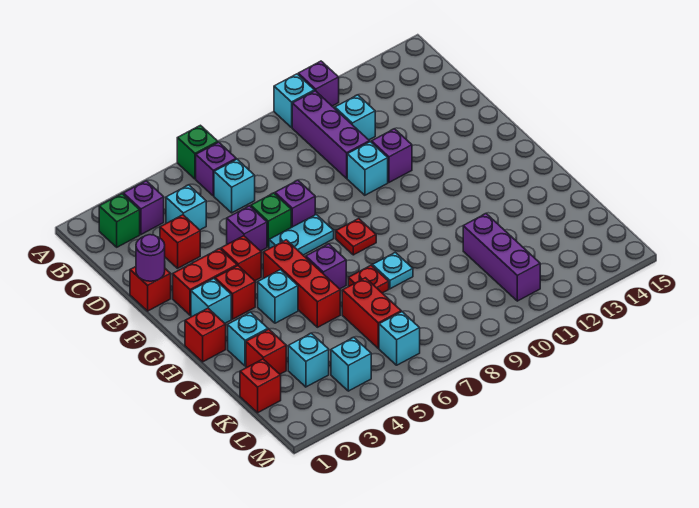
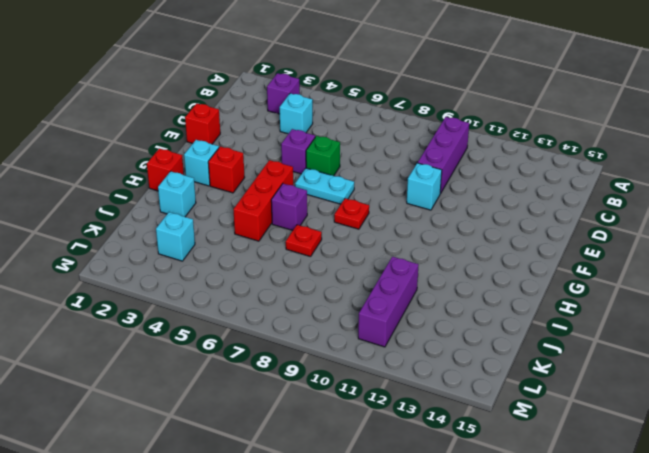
none -> green brick A6 level 1
none -> cyan brick A10 level 1
none -> purple brick A11 level 1
none -> green brick B2 level 1

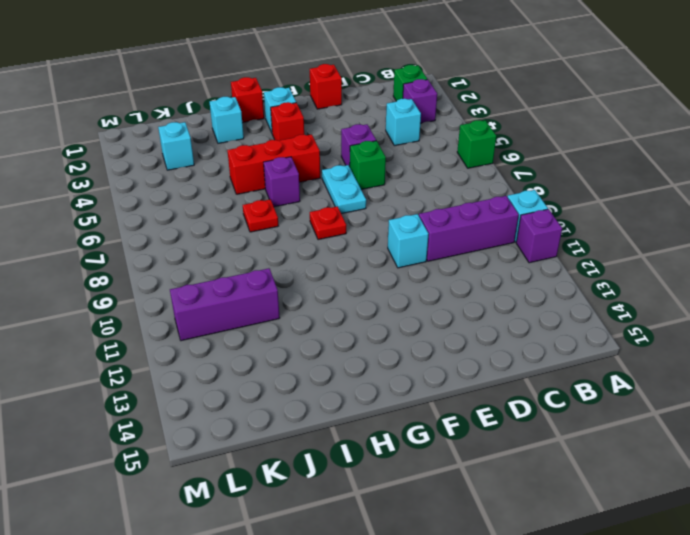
none -> purple brick B6 level 1
none -> cyan brick C6 level 1
none -> cyan brick C11 level 1
none -> red brick D3 level 1

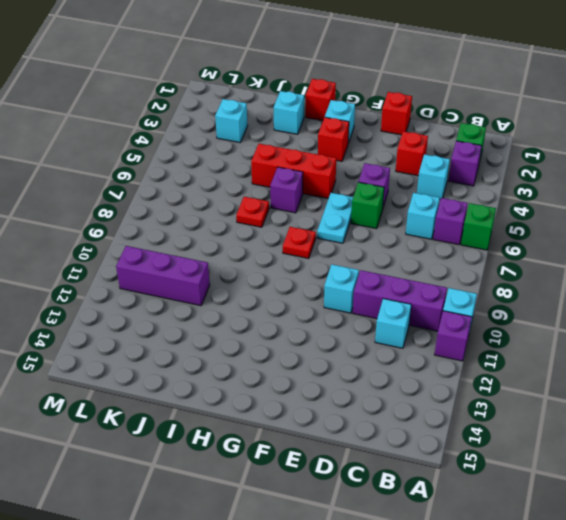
none -> purple brick E7 level 1
none -> purple brick E11 level 1
none -> red brick F2:F3 level 1
none -> red brick F4 level 1

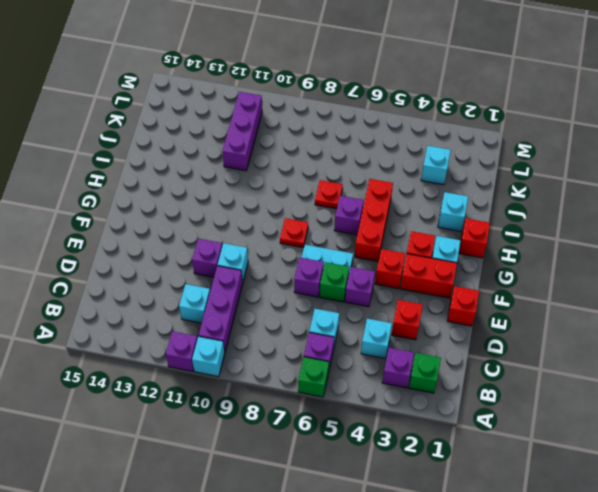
none -> cyan brick H4 level 1
none -> cyan plate I8 level 1
none -> red brick J2 level 1
none -> red brick J6:K6 level 1

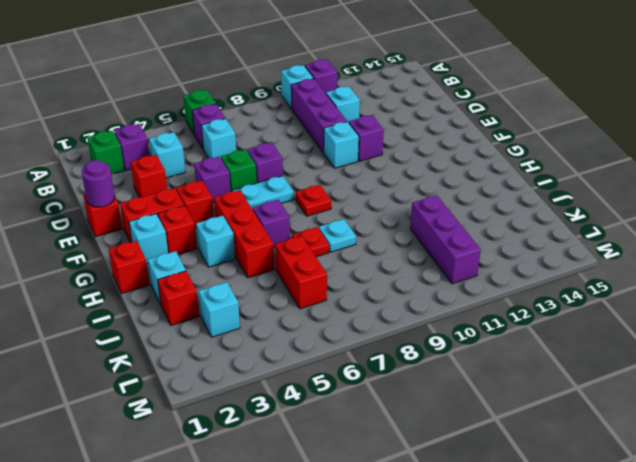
none -> red brick K1 level 1
none -> cyan brick L4 level 1
none -> cyan brick L6 level 1

